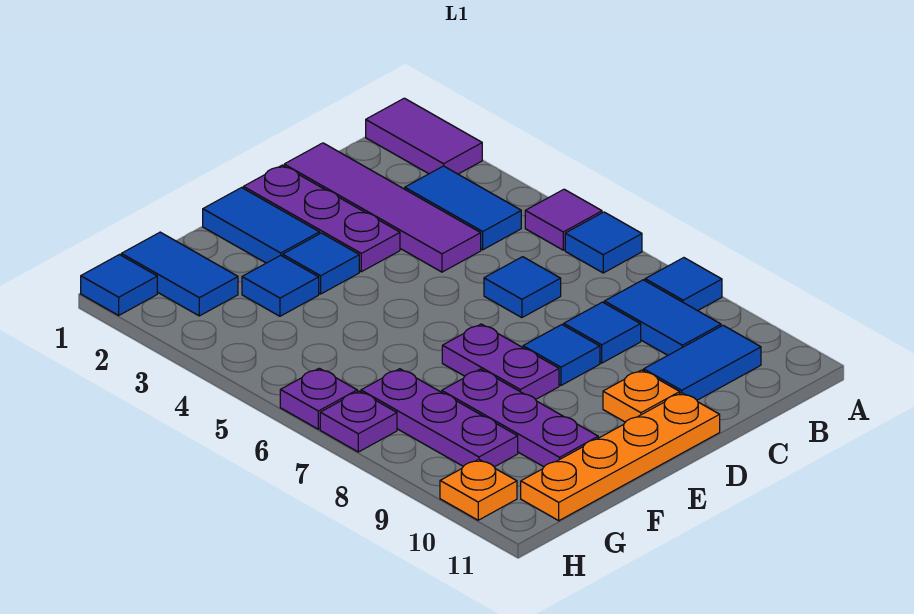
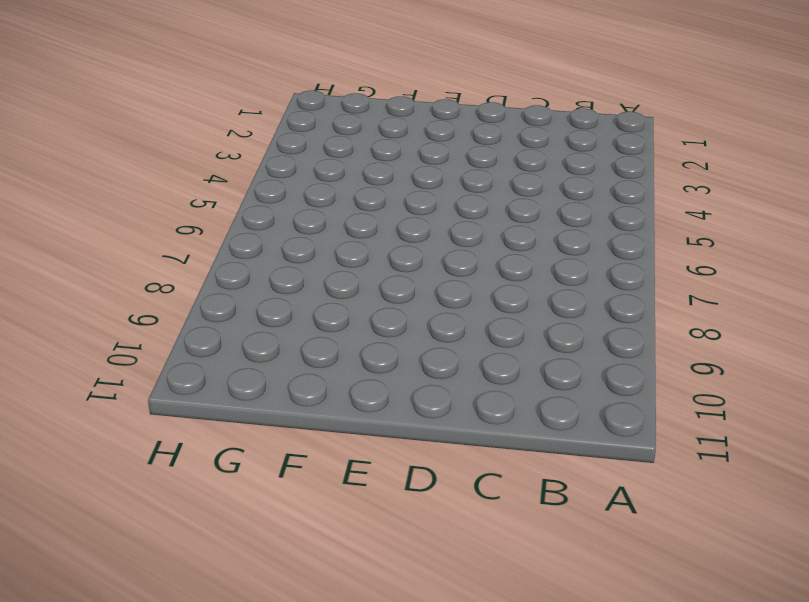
none -> purple tile A1:A2 level 1
none -> purple tile A5 level 1
none -> blue tile A6 level 1

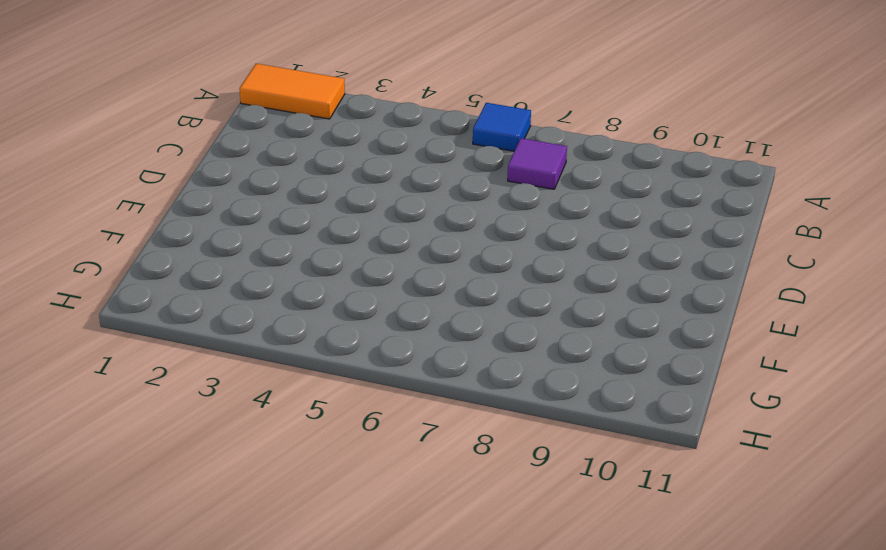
orange tile A1:A2 level 1 -> purple tile A1:A2 level 1
purple tile B7 level 1 -> purple tile A5 level 1
none -> blue tile A8 level 1
none -> blue tile B3:B4 level 1
none -> blue tile B8:B9 level 1

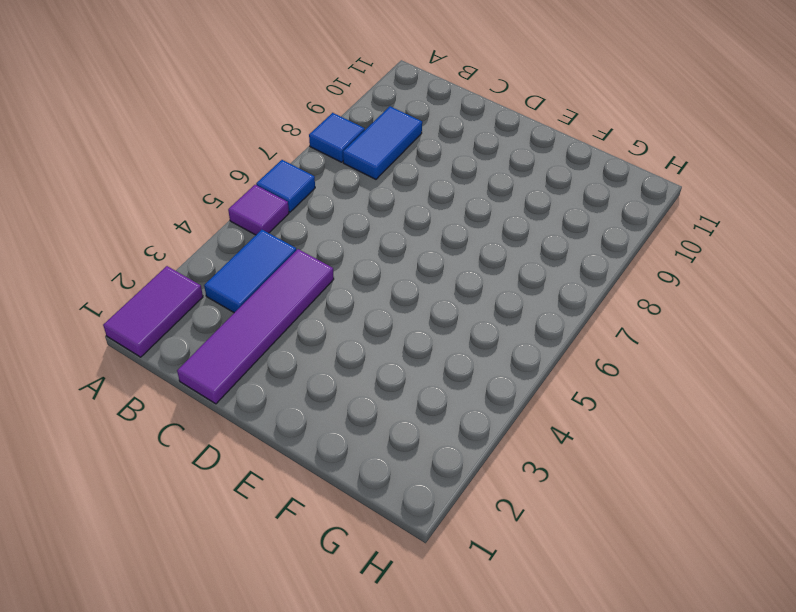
none -> blue tile B10:C10 level 1
none -> blue tile C6 level 1
none -> blue tile C8 level 1

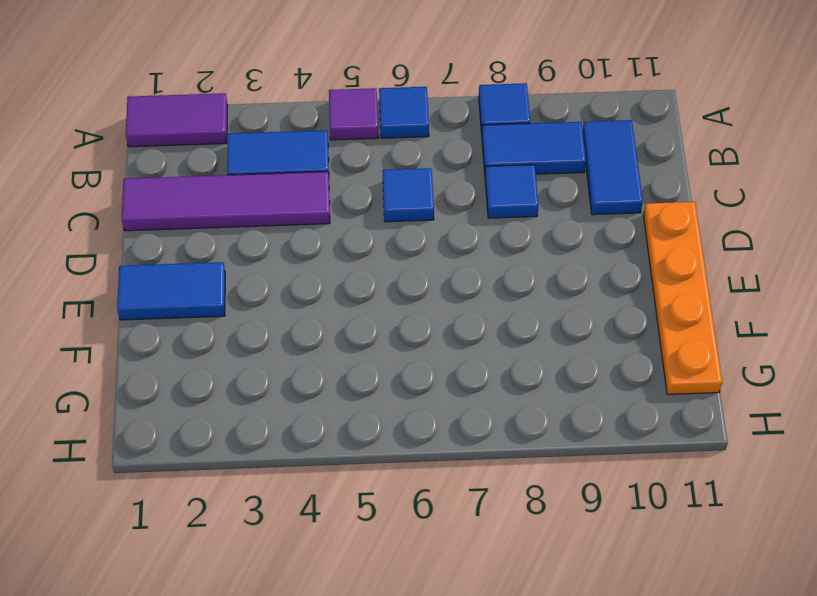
none -> purple plate D1:D3 level 1
none -> blue tile D8 level 1
none -> orange plate D10 level 1

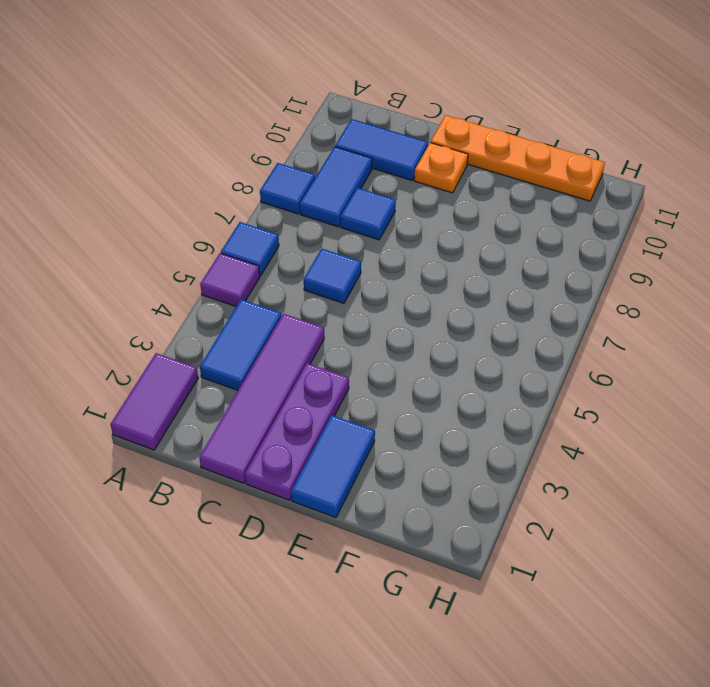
none -> blue tile D8 level 1
none -> blue tile E3 level 1
none -> purple plate E7:E8 level 1

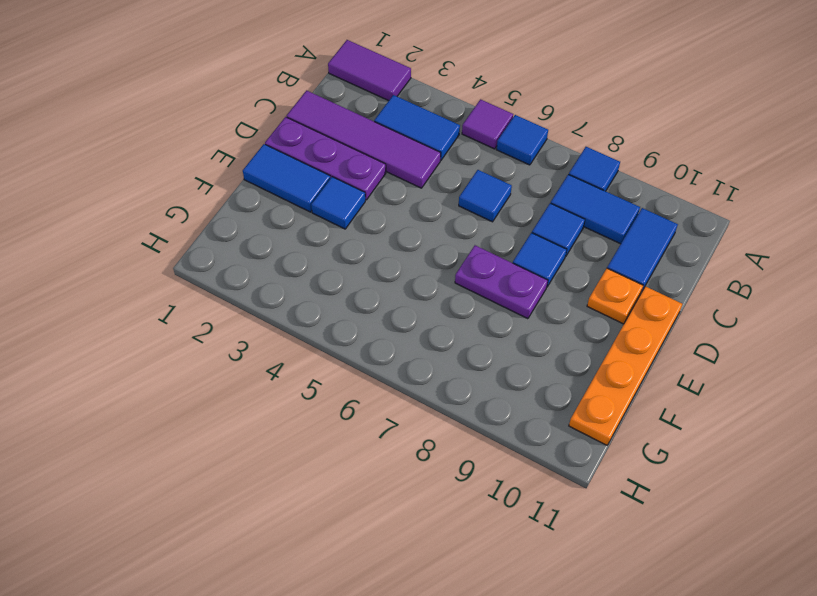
none -> blue tile F3 level 1
none -> purple plate F8:F10 level 1
none -> blue tile G1:G2 level 1

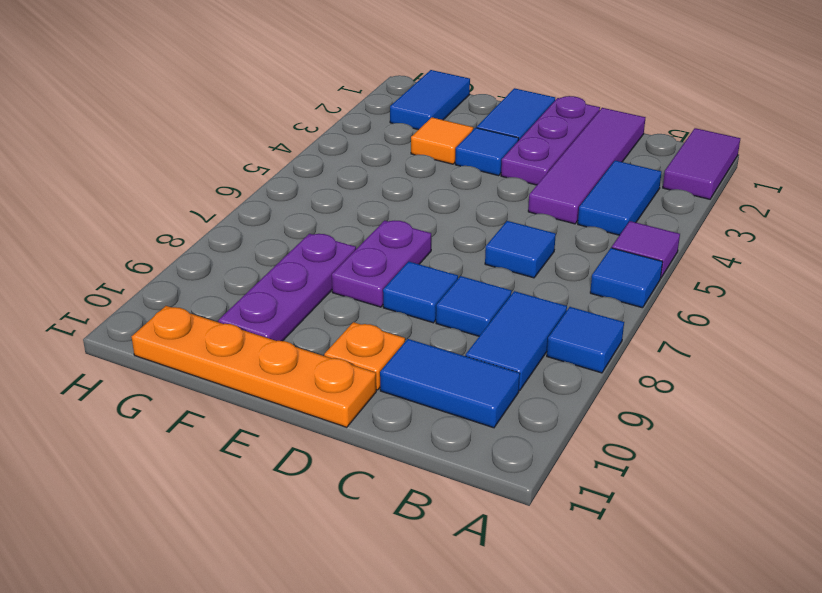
orange tile F3 level 1 -> blue tile F3 level 1
none -> purple plate G7:G9 level 1
none -> blue tile H1 level 1
none -> purple plate H6 level 1

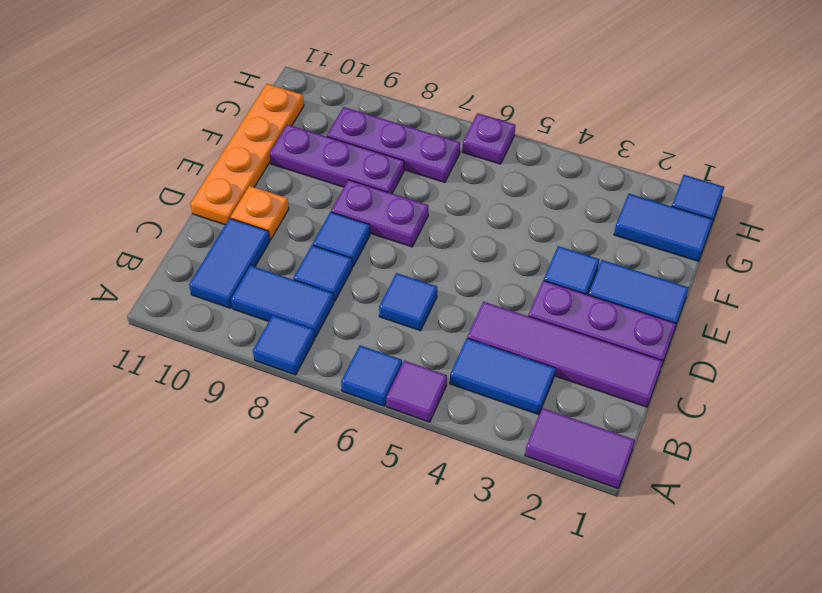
none -> blue tile F3 level 1
none -> purple plate H7 level 1
none -> orange plate H10 level 1

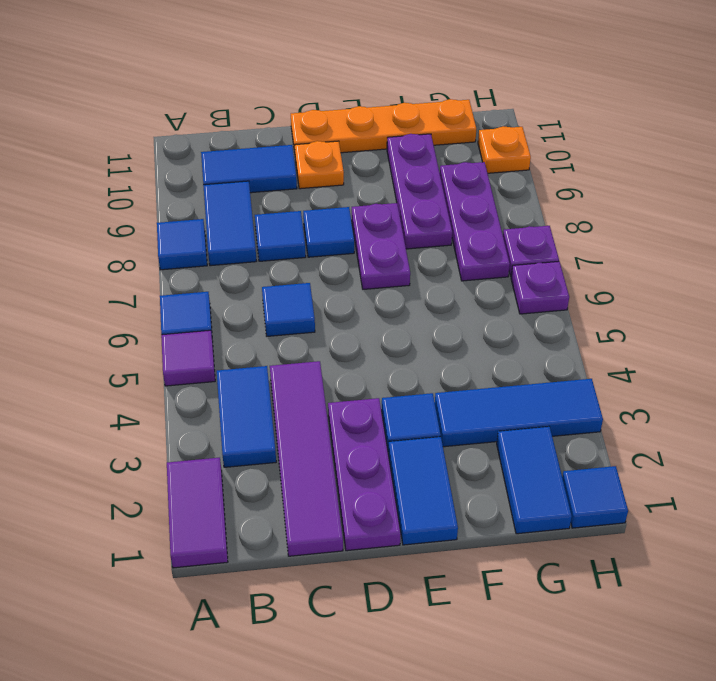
blue tile F3:H3 level 1 -> blue tile F3 level 1

